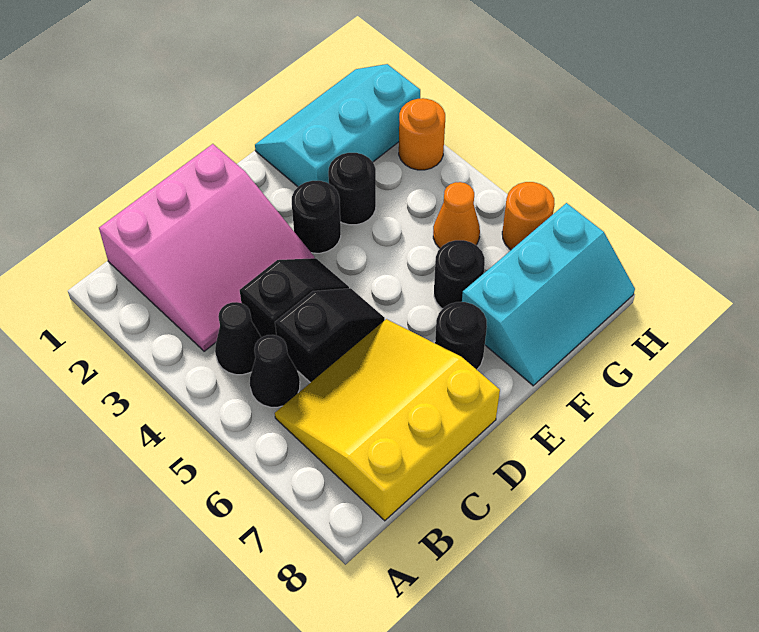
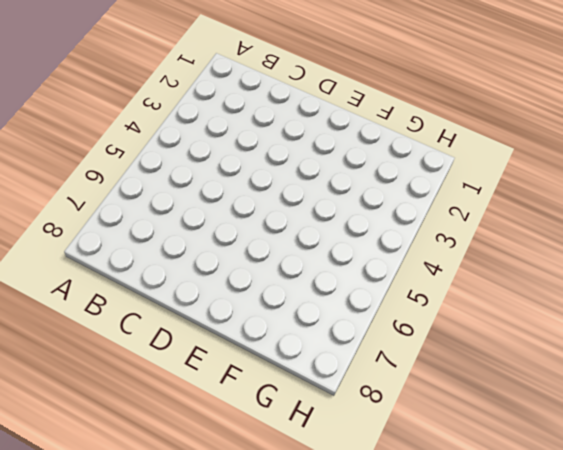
none -> pink slope B1:D3 level 1 top 1
none -> black cone B4 level 1
none -> black cone B5 level 1

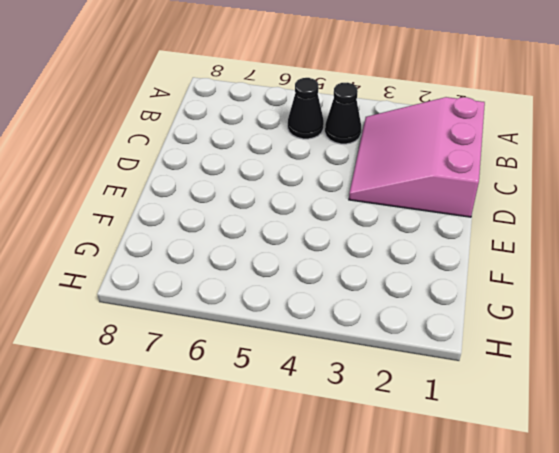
none -> yellow slope B6:D8 level 1 top 8
none -> black slope C4:D4 level 1 top C
none -> black slope C5:D5 level 1 top C

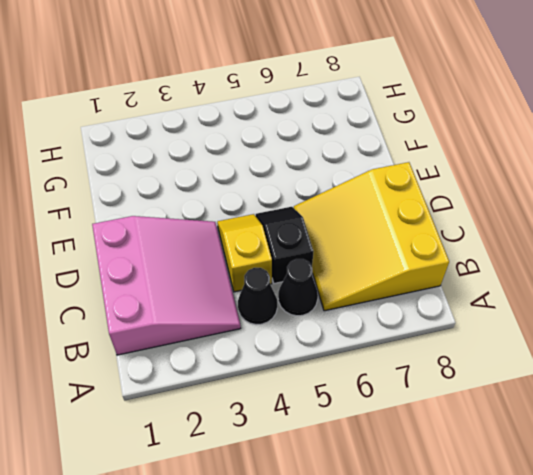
yellow slope C4:D4 level 1 top C -> black slope C4:D4 level 1 top C
none -> black round brick E3 level 1
none -> black round brick E7 level 1
none -> cyan slope F1:H2 level 1 top 2

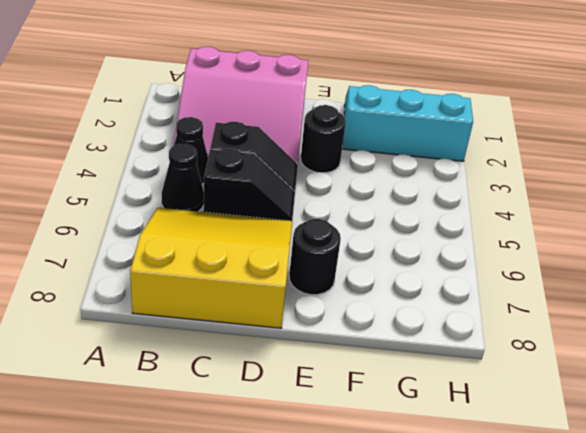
none -> black round brick F3 level 1
none -> black round brick F6 level 1
none -> cyan slope F7:H8 level 1 top 7

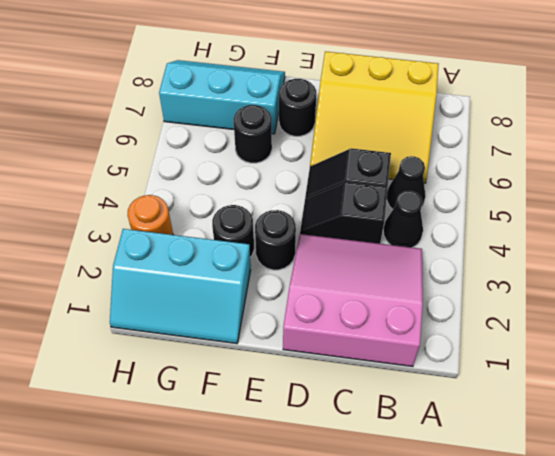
none -> orange cone G5 level 1
none -> orange round brick H6 level 1

